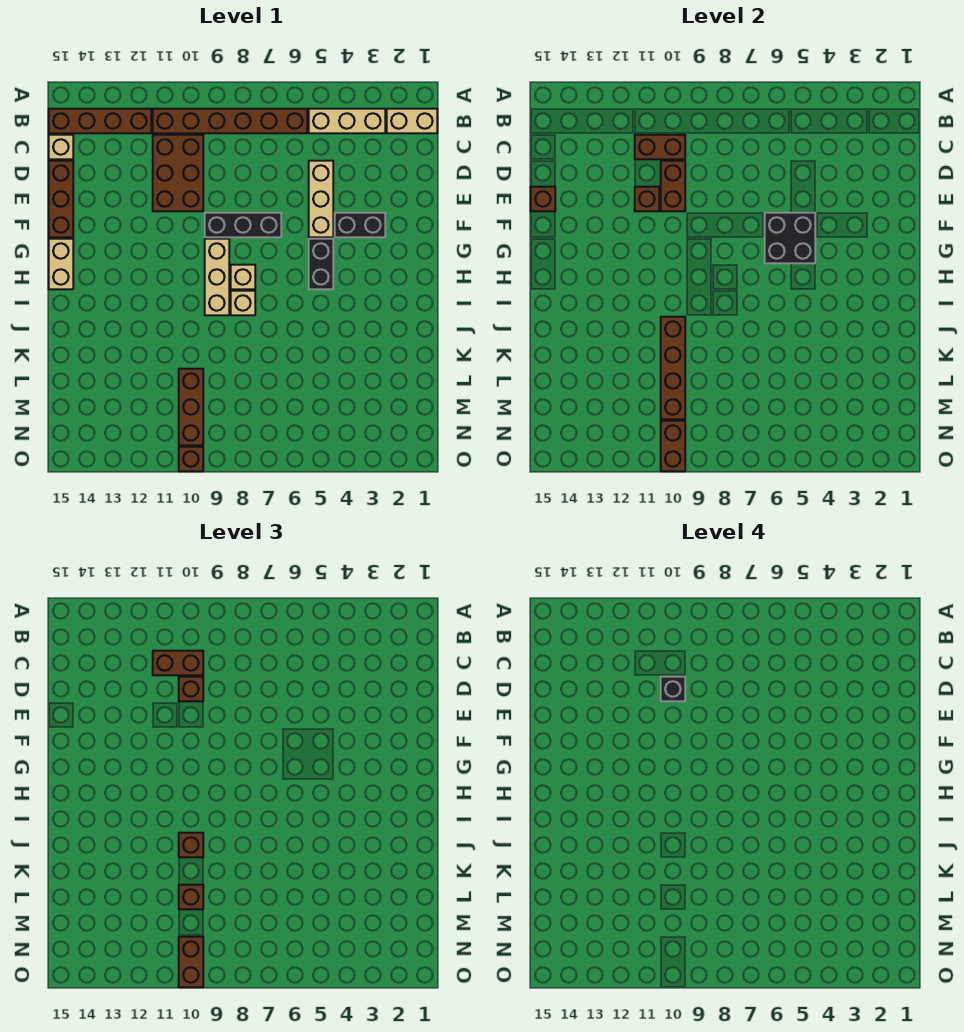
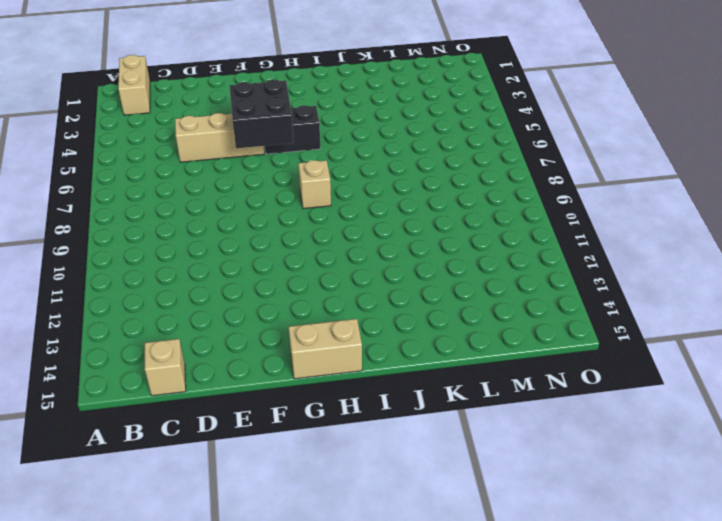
none -> tan brick B3:B5 level 1
none -> brown brick B6:B11 level 1
none -> brown brick B12:B15 level 1
none -> brown brick C10:E11 level 1

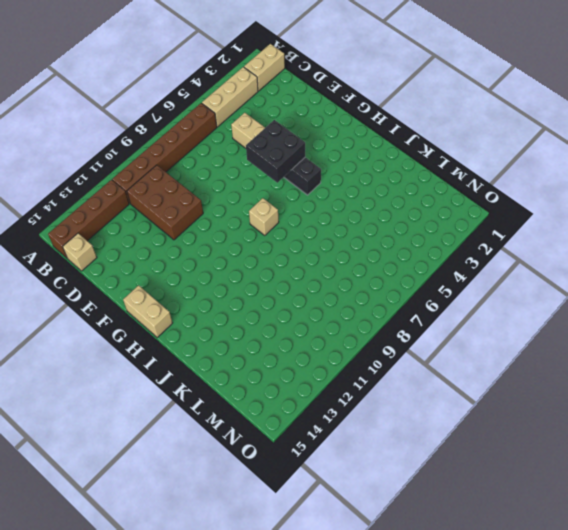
none -> brown brick D15:F15 level 1
none -> black brick F3:F4 level 1
none -> black brick F7:F9 level 1
none -> tan brick G9:I9 level 1

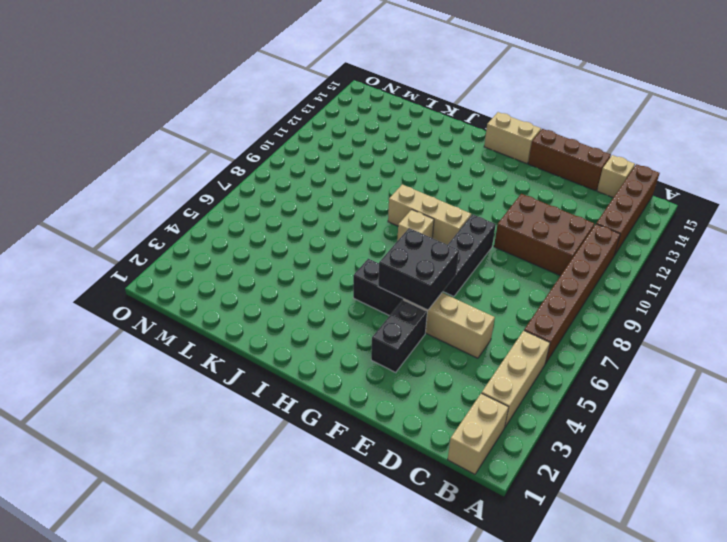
none -> tan brick I8 level 1
none -> brown brick L10:N10 level 1
none -> brown brick O10 level 1
none -> brown brick C10:C11 level 2

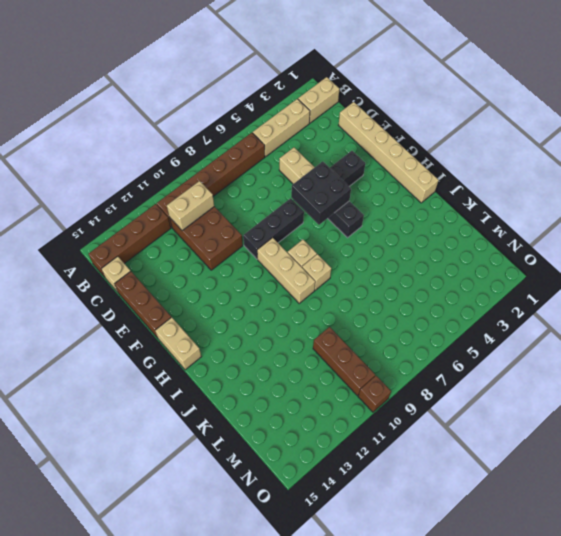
tan brick C10:C11 level 2 -> brown brick C10:C11 level 2
tan brick D1:I1 level 1 -> none
none -> brown brick D10:E10 level 2
none -> brown brick E11 level 2
none -> brown brick E15 level 2
none -> brown brick J10:M10 level 2

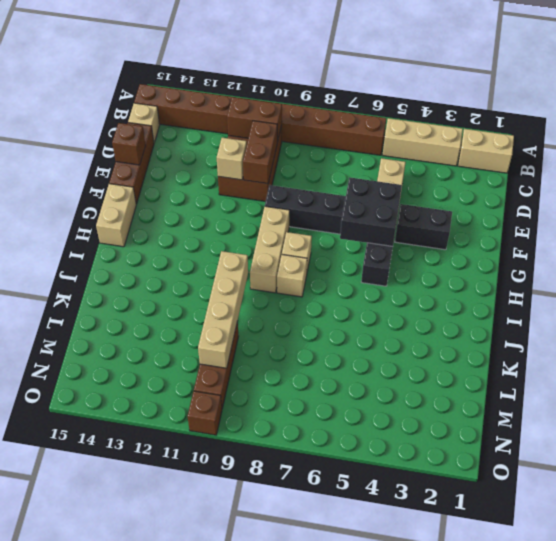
tan brick E11 level 2 -> brown brick E11 level 2
tan brick J10:M10 level 2 -> brown brick J10:M10 level 2
none -> brown brick N10:O10 level 2
none -> brown brick C10:C11 level 3
none -> brown brick D10 level 3
none -> brown brick J10 level 3

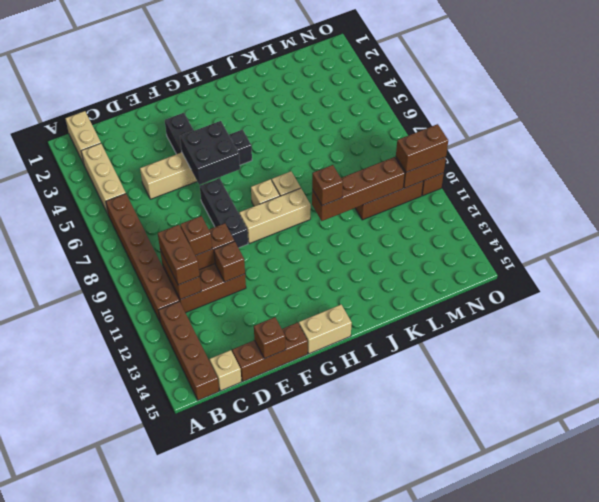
none -> brown brick L10 level 3
none -> black brick D10 level 4

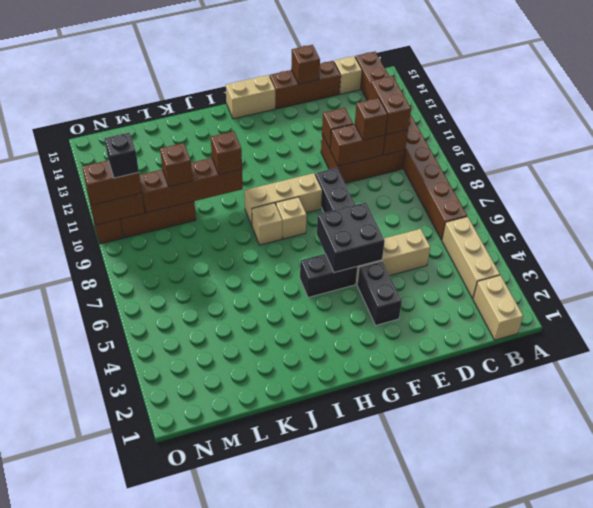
black brick N10 level 4 -> black brick D10 level 4

